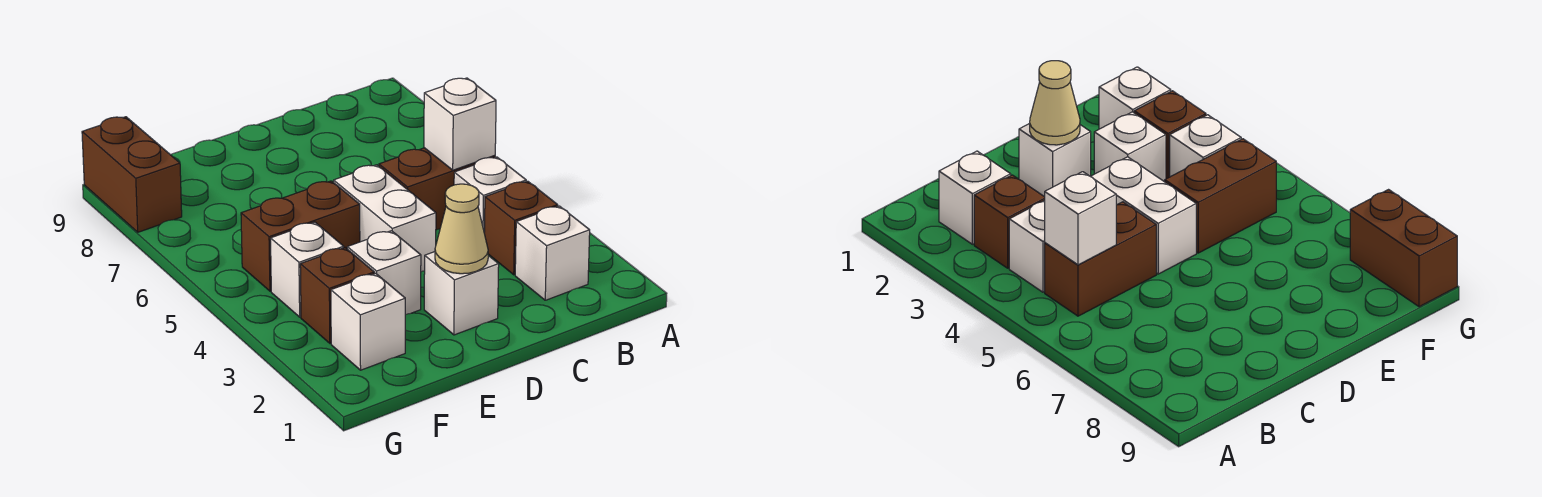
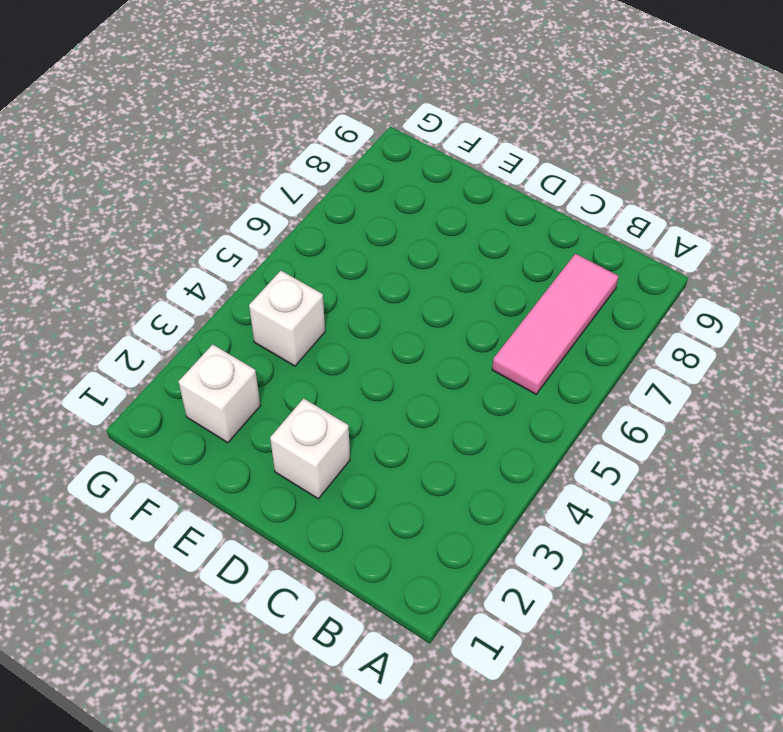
pink tile B6:B8 level 1 -> none
none -> white brick B2 level 1
none -> brown brick B3 level 1
none -> white brick B4 level 1

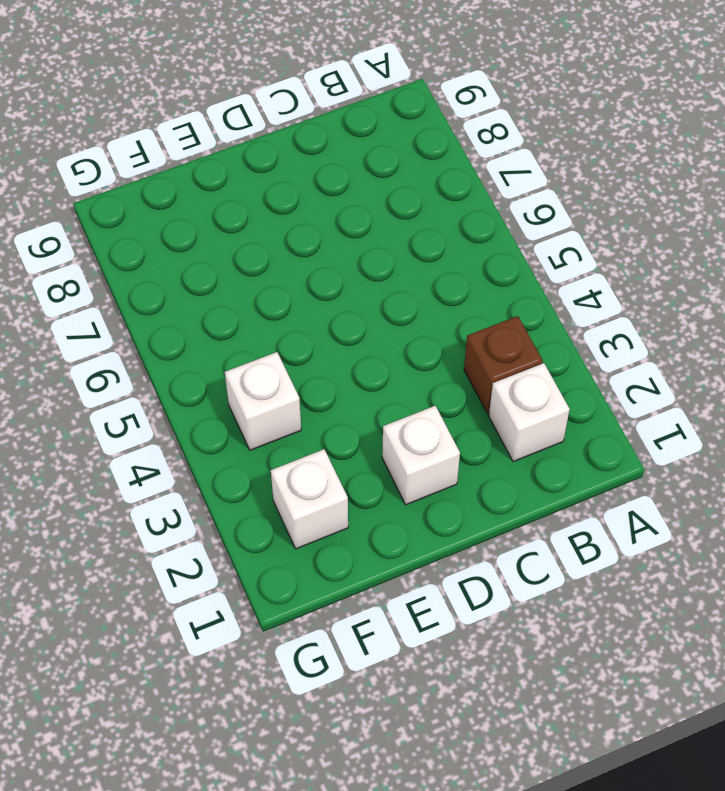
none -> white brick B4 level 1
none -> brown brick B5:C5 level 1
none -> white brick D4:D5 level 1

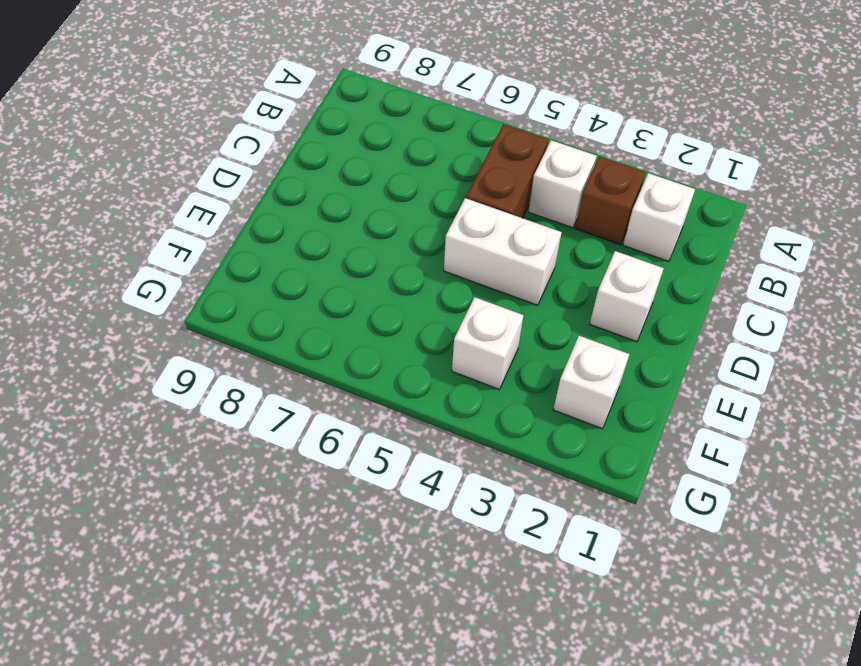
none -> white brick E3 level 1
none -> brown brick E5:F5 level 1
none -> brown brick F3 level 1

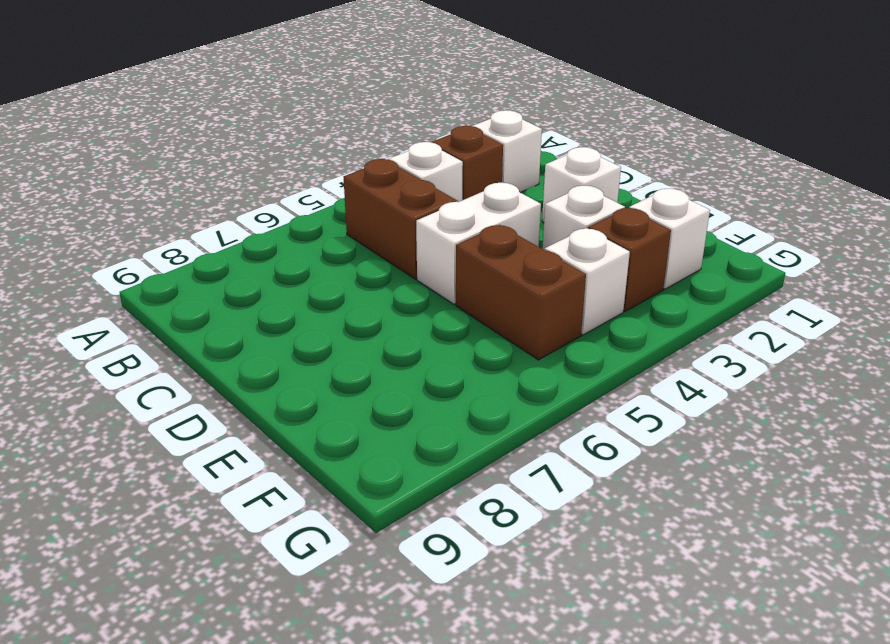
none -> brown brick G8:G9 level 1
none -> white brick B5 level 2
none -> tan cone D2 level 2

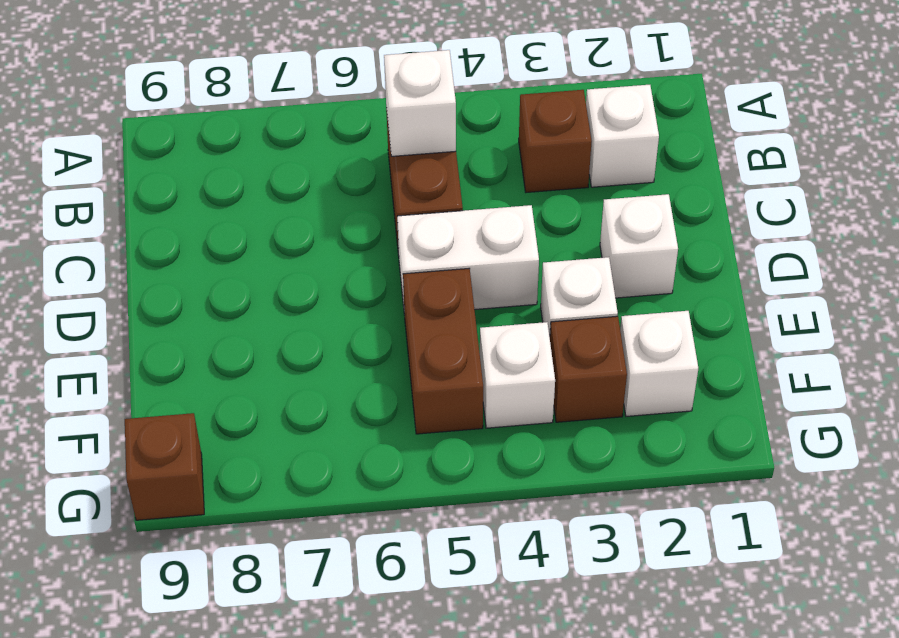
brown brick G9 level 1 -> brown brick G8:G9 level 1
none -> white brick B4 level 1
none -> tan cone D2 level 2

